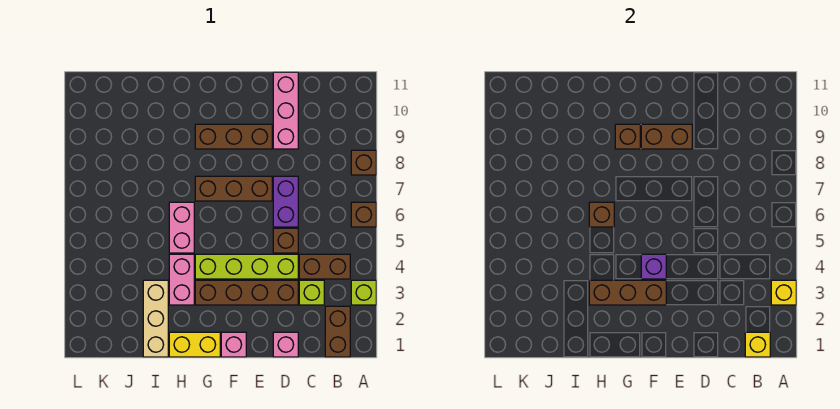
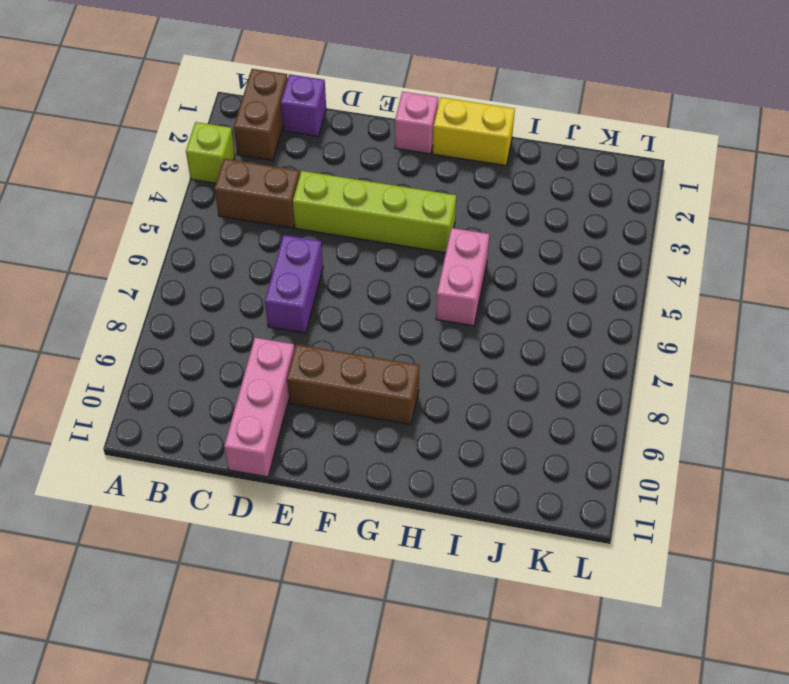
purple brick C1 level 1 -> purple brick F4 level 2
none -> brown brick A6 level 1
none -> brown brick A8 level 1
none -> lime brick C3 level 1

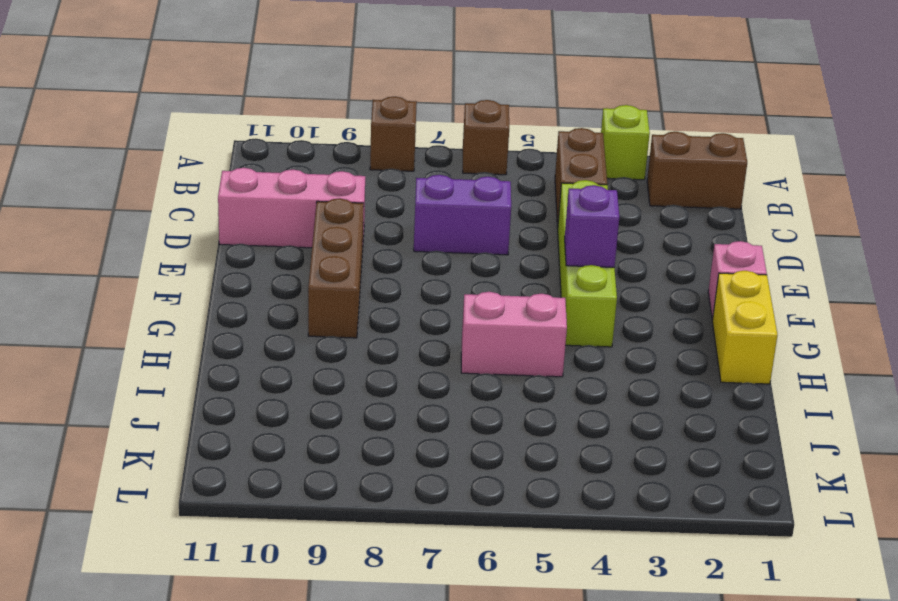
none -> lime brick C3 level 1
none -> pink brick D1 level 1
none -> brown brick D3:G3 level 1

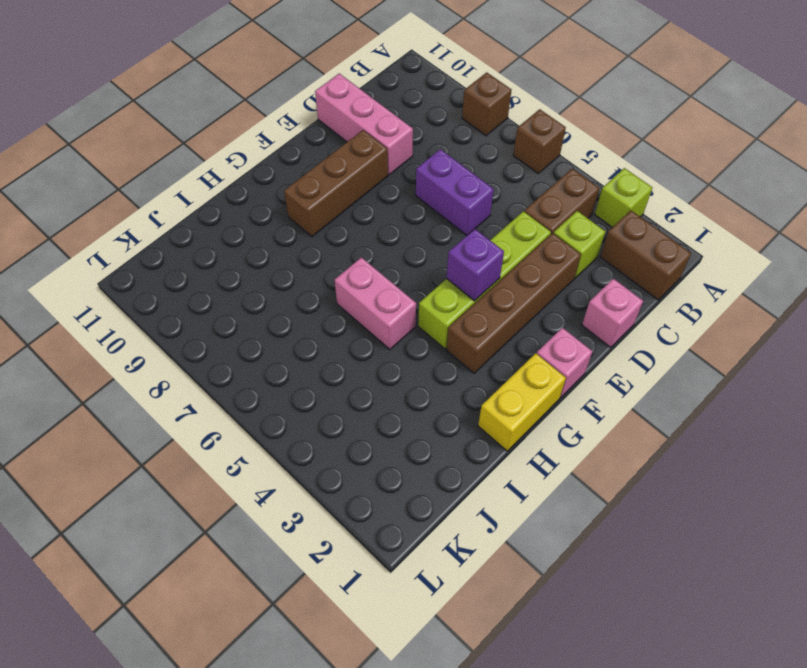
none -> brown brick D5 level 1
none -> brown brick E7:G7 level 1
none -> pink brick H3:H4 level 1

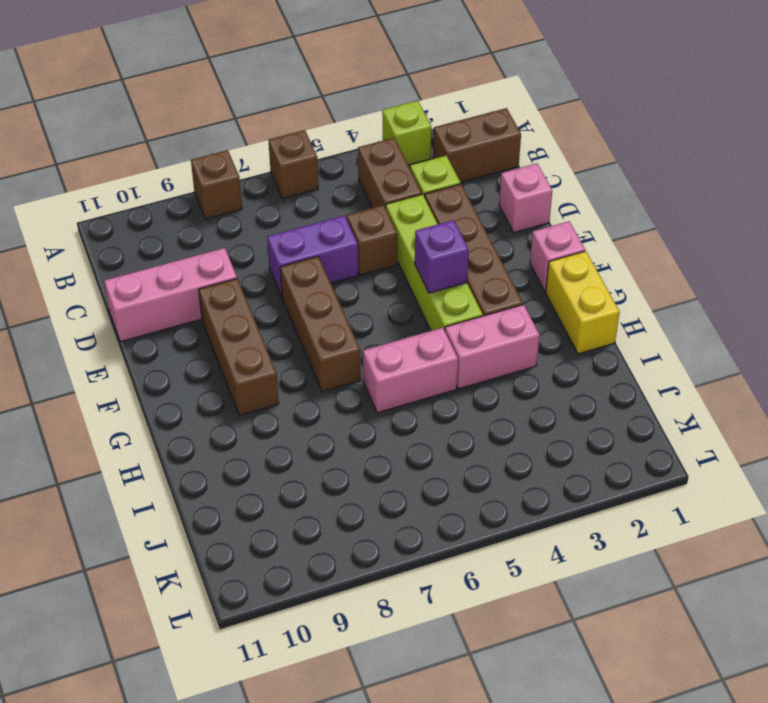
none -> tan brick I1:I3 level 1
none -> yellow brick A3 level 2
none -> yellow brick B1 level 2

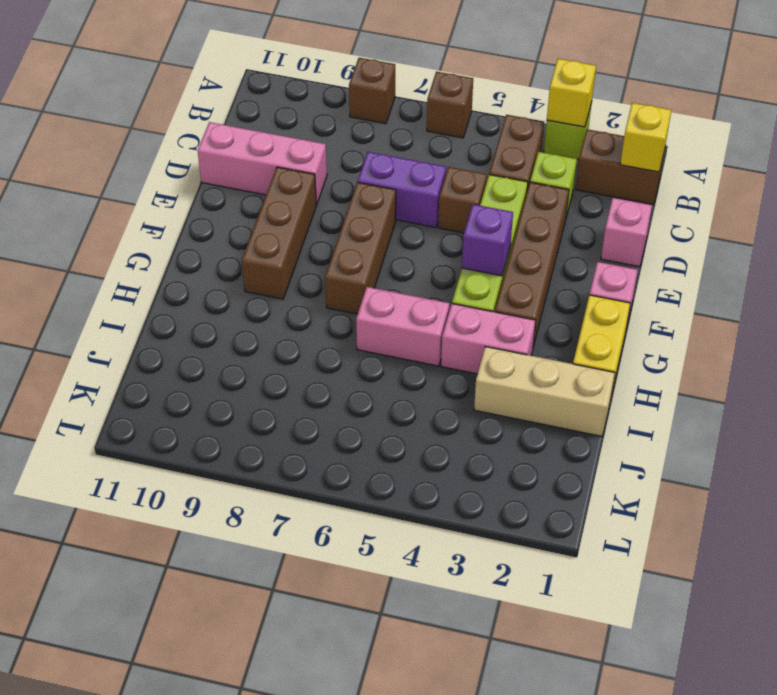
none -> brown brick E9:F9 level 2
none -> brown brick F3:H3 level 2
none -> brown brick G9 level 2

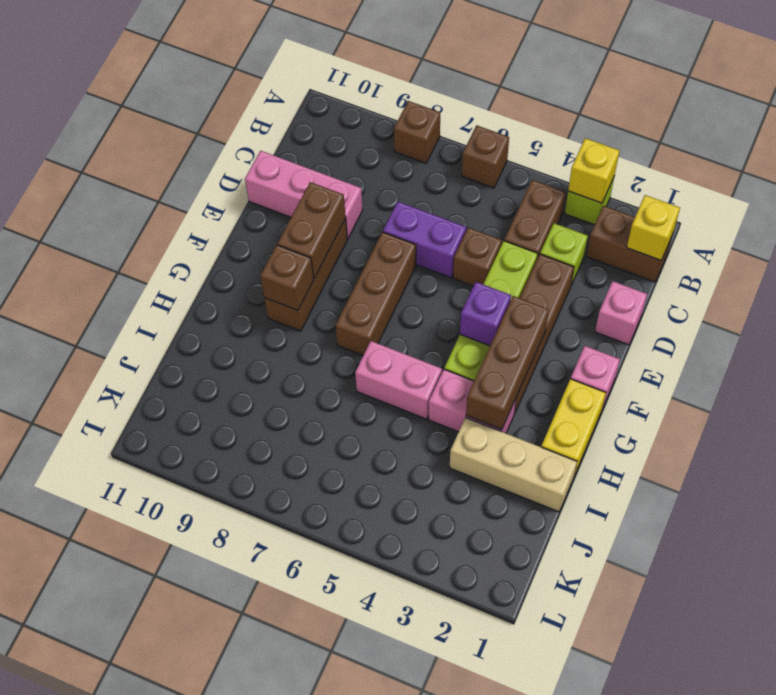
none -> brown brick H6 level 2

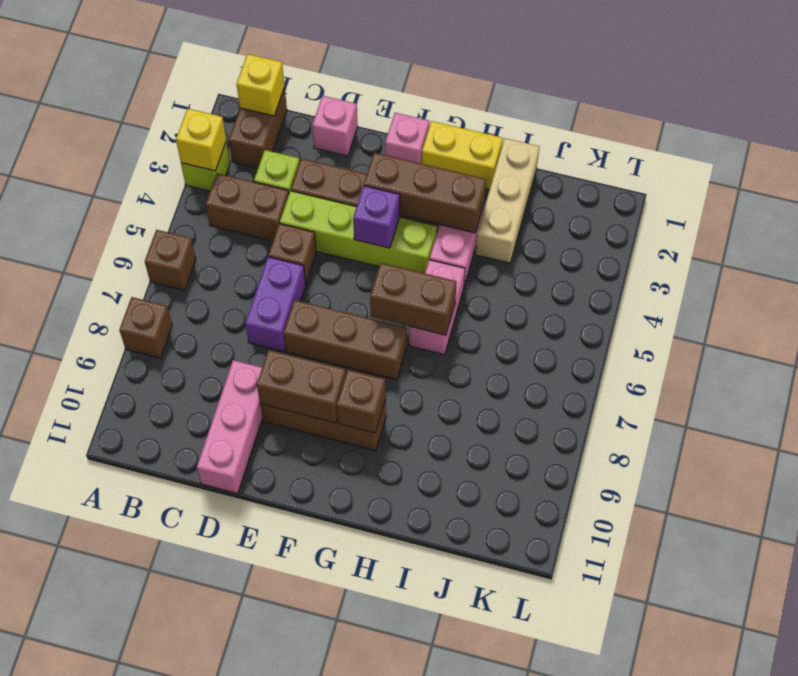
brown brick G6:H6 level 2 -> brown brick H6 level 2

